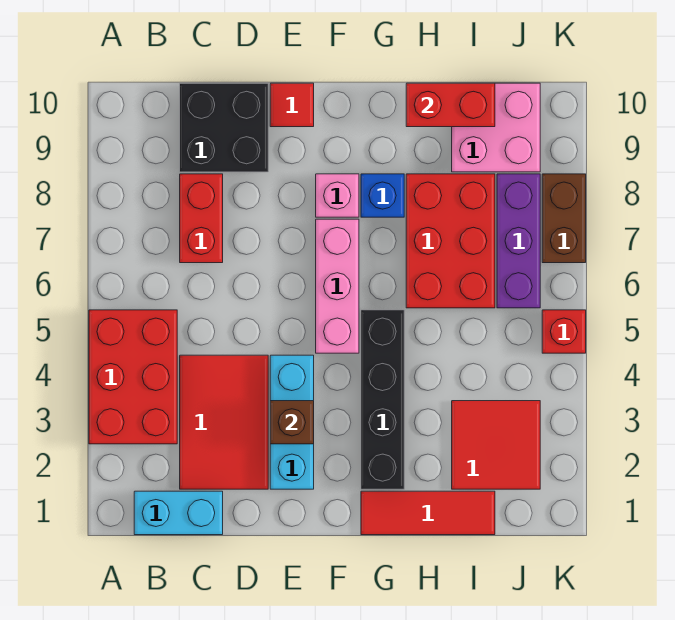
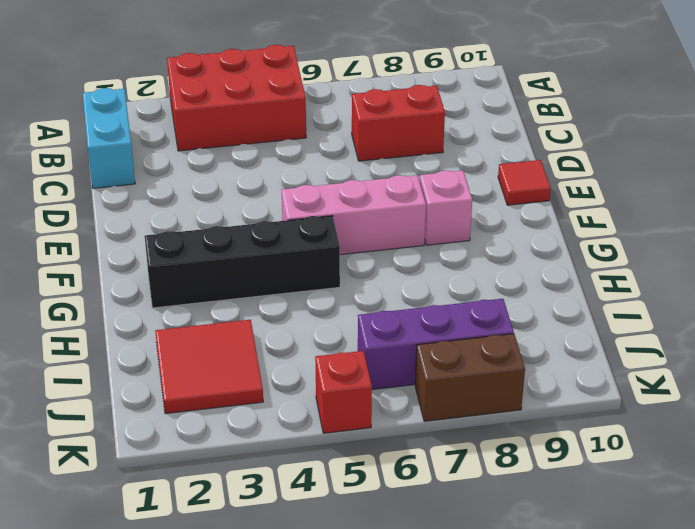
none -> red tile C2:D4 level 1
none -> black brick C9:D10 level 1
none -> cyan brick E2:E4 level 1

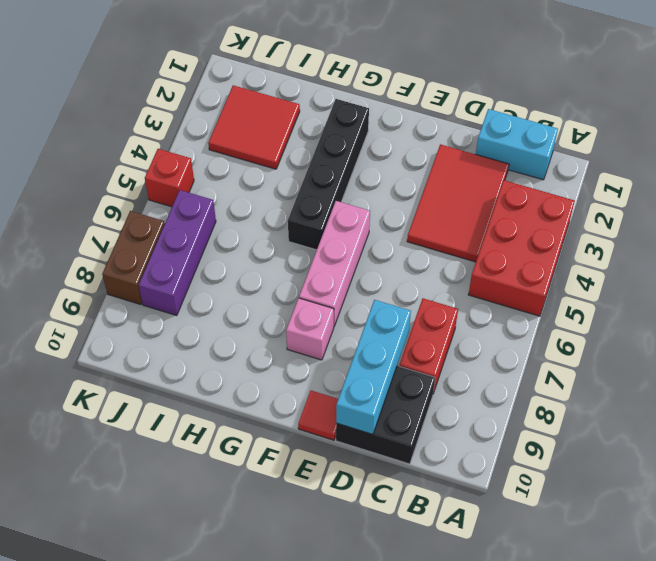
cyan brick D8:D10 level 2 -> cyan brick E2:E4 level 1
none -> red tile G1:I1 level 1
none -> blue brick G8 level 1
none -> red brick H6:I8 level 1

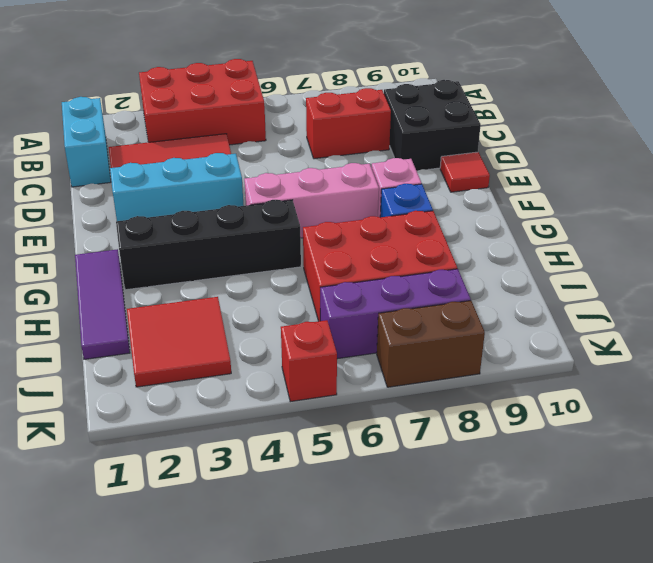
purple tile G1:I1 level 1 -> red tile G1:I1 level 1
none -> pink brick I9:J10 level 1
none -> brown brick E3 level 2
none -> red brick H10:I10 level 2

